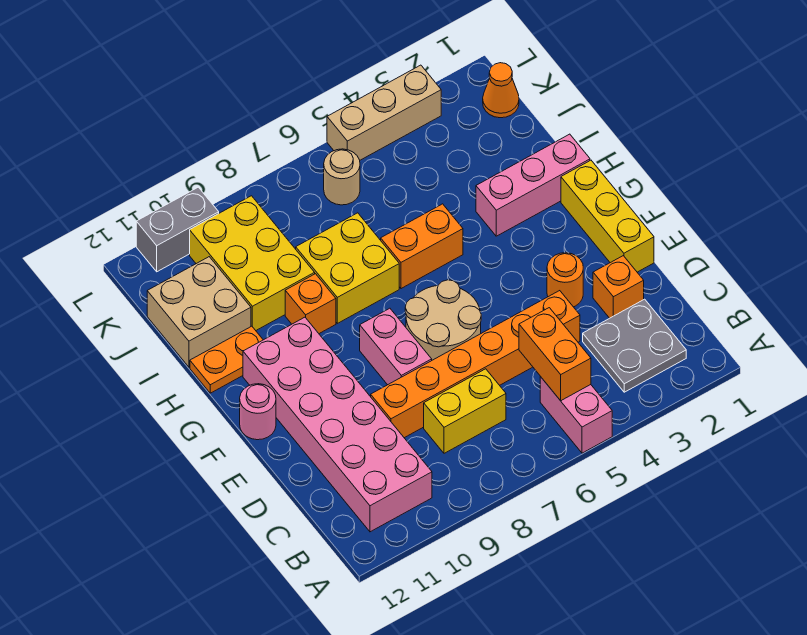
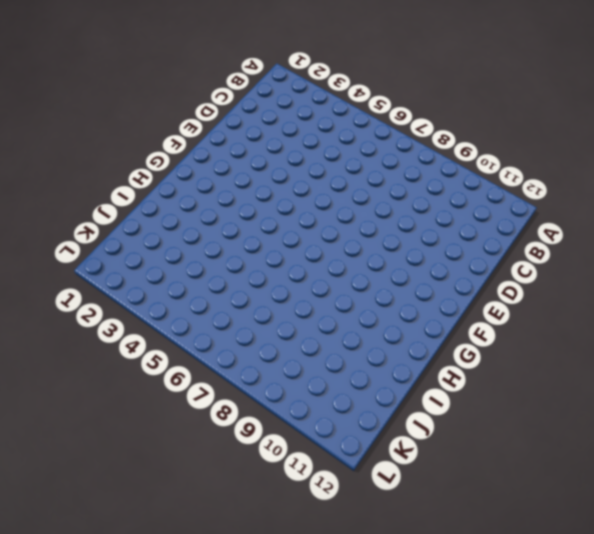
none -> pink brick A5:B5 level 1
none -> grey plate B2:C3 level 1
none -> pink brick B10:G11 level 1

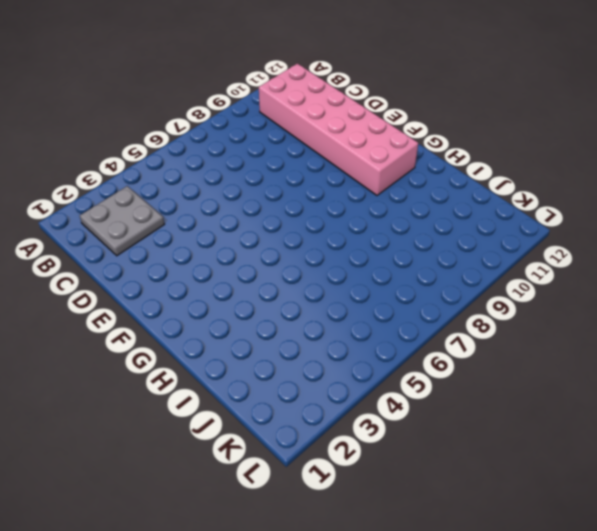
none -> pink brick A5:B5 level 1
none -> yellow brick C7:C8 level 1
none -> orange brick D2 level 1

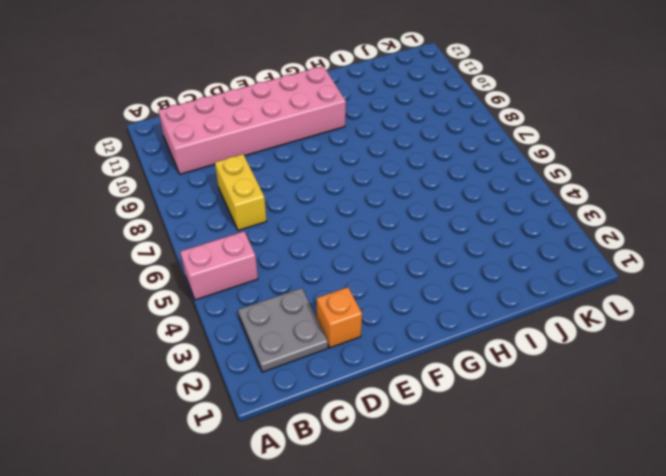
none -> orange brick D4:D9 level 1
none -> yellow brick E1:G1 level 1
none -> orange round brick E3 level 1

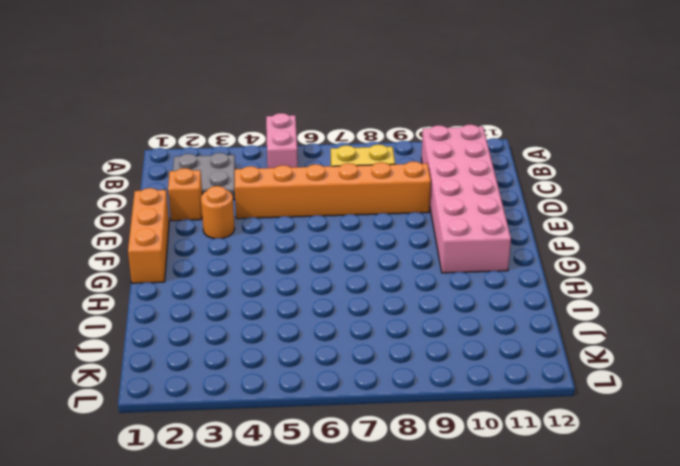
orange brick E1:G1 level 1 -> yellow brick E1:G1 level 1
none -> tan round brick E6:F7 level 1
none -> pink brick E8:F8 level 1
none -> pink round brick F12 level 1

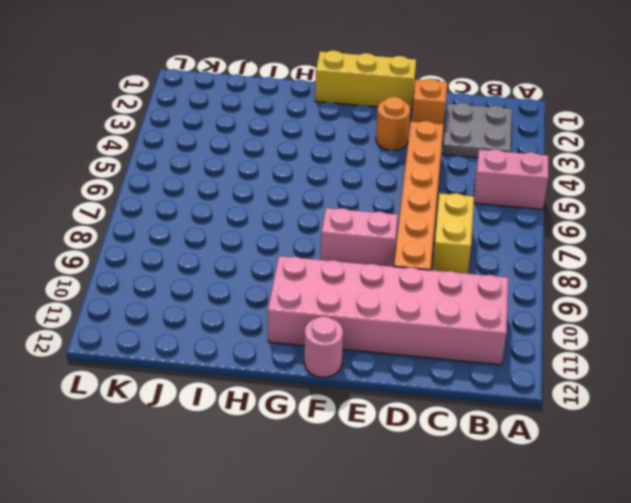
none -> tan round brick E6:F7 level 1
none -> pink brick H1:H3 level 1
none -> orange brick H5:H6 level 1

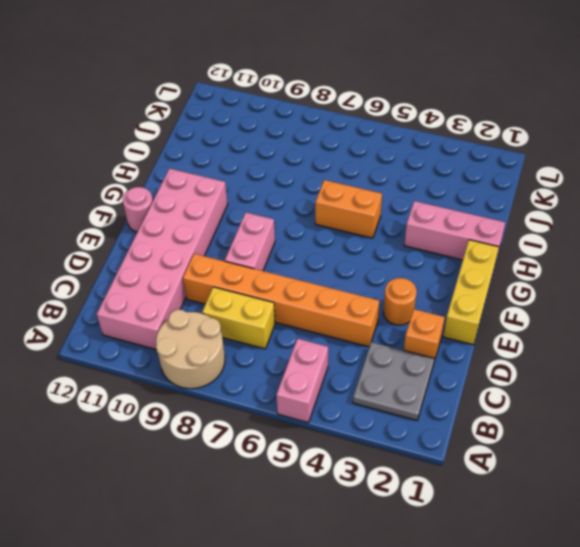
tan round brick A8:B9 level 1 -> tan round brick E6:F7 level 1
none -> yellow brick H7:I8 level 1
none -> orange brick H9 level 1
none -> orange plate H11:H12 level 1

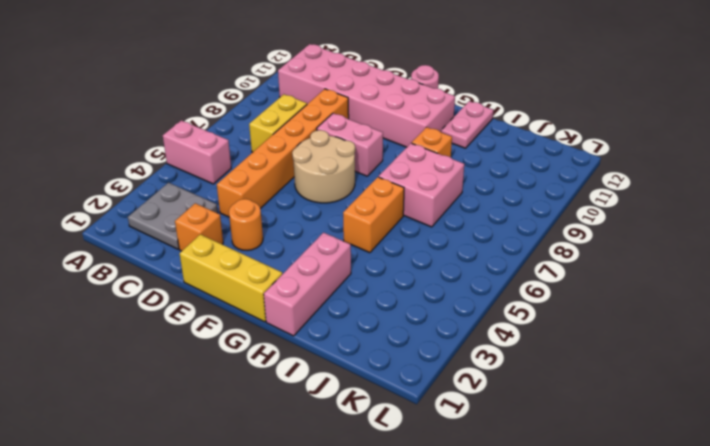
pink brick H7:I8 level 1 -> yellow brick H7:I8 level 1
pink plate H11:H12 level 1 -> orange plate H11:H12 level 1
none -> yellow brick I9:K10 level 1
none -> tan brick I11:J12 level 1
none -> orange cone K1 level 1

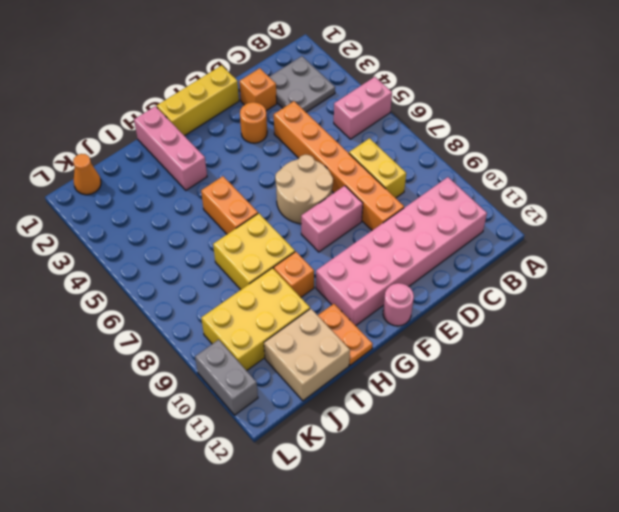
none -> tan round brick K6 level 1
none -> tan brick L3:L5 level 1
none -> orange brick B5:C5 level 2

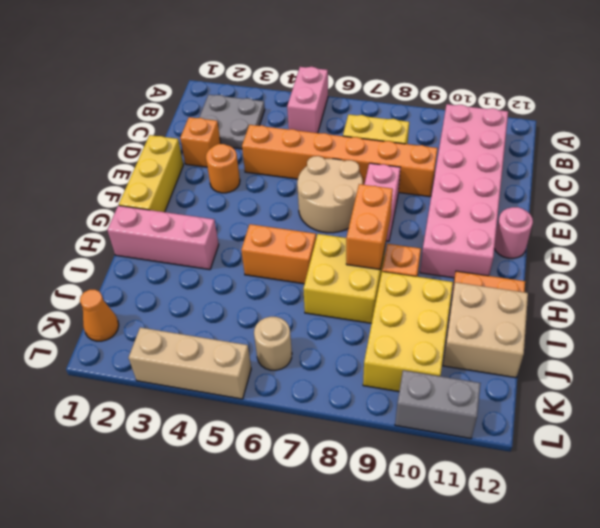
orange brick G8:H8 level 2 -> orange brick B5:C5 level 2

